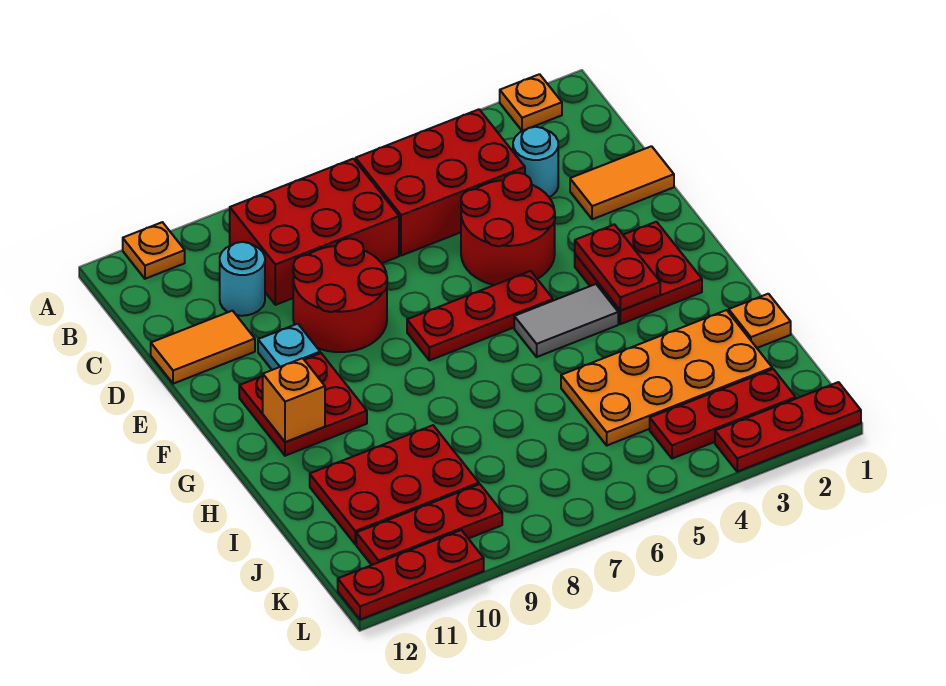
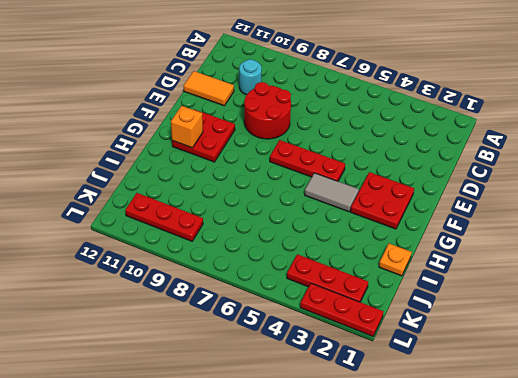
none -> orange plate A2 level 1
none -> orange plate A11 level 1
none -> red brick B4:C6 level 1

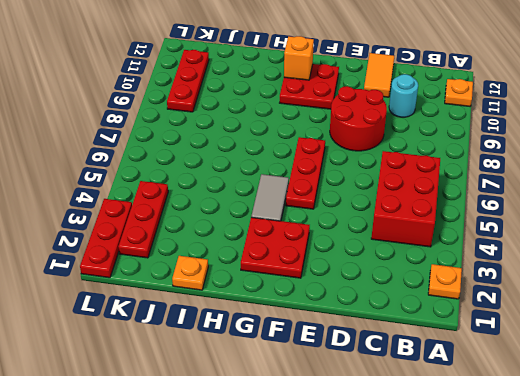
none -> red brick B7:C9 level 1
none -> cyan round brick C3 level 1
none -> orange tile D1:D2 level 1

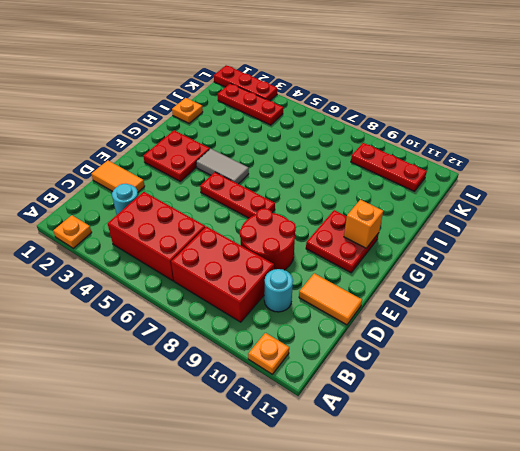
none -> red round brick D4:E5 level 1
none -> cyan plate E10 level 1
none -> orange plate I2:J5 level 1

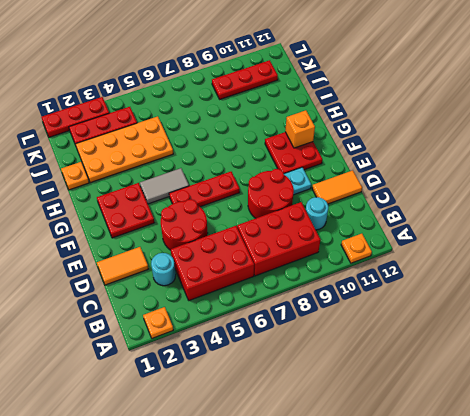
none -> red plate I9:J11 level 1
none -> red plate L10:L12 level 1
none -> red plate F3:G3 level 2

